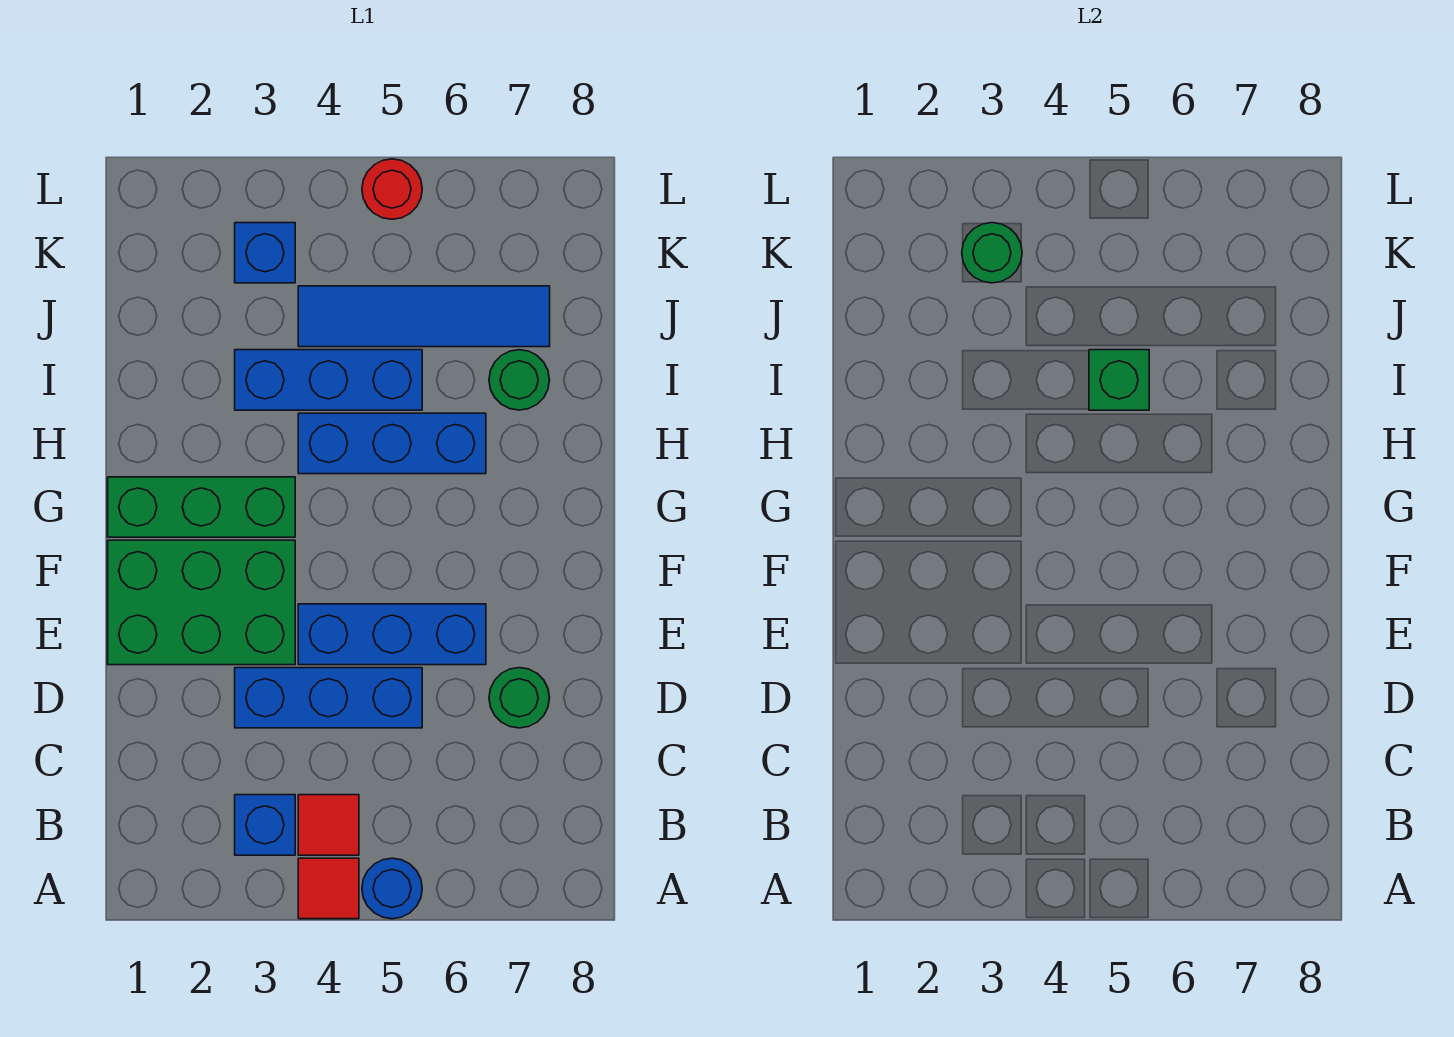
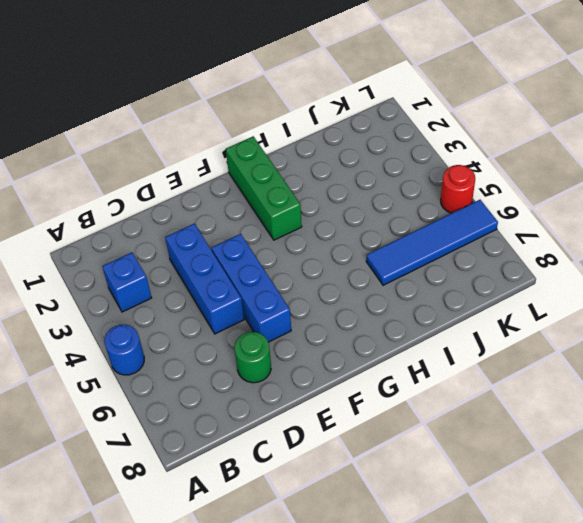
blue tile I6:L6 level 1 -> blue tile J4:J7 level 1
none -> red tile A4 level 1
none -> red tile B4 level 1
none -> green brick E1:F3 level 1

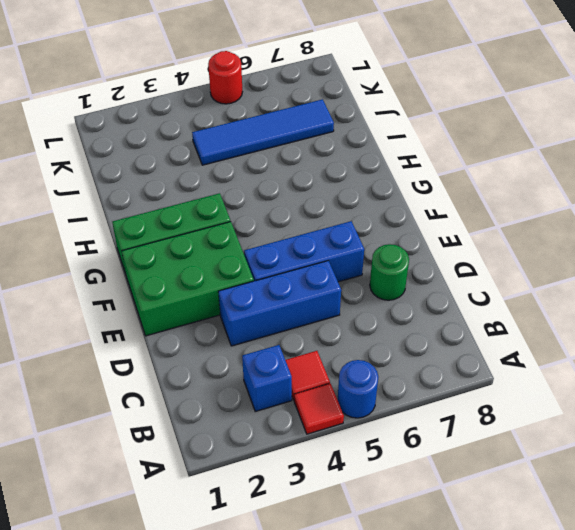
none -> blue brick H4:H6 level 1
none -> blue brick I3:I5 level 1
none -> green round brick I7 level 1

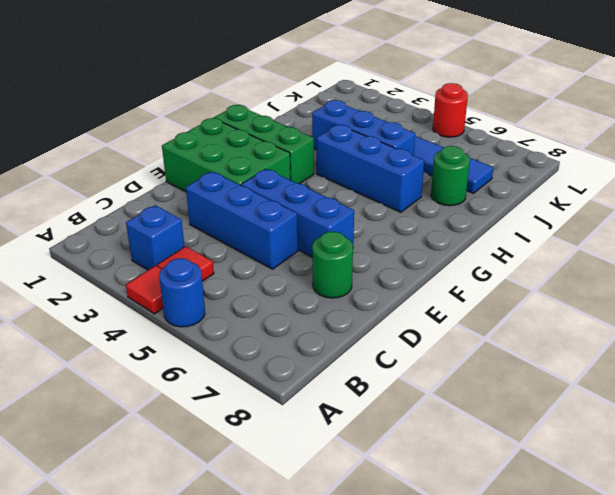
none -> blue brick K3 level 1
none -> green brick I5 level 2
none -> green round brick K3 level 2

